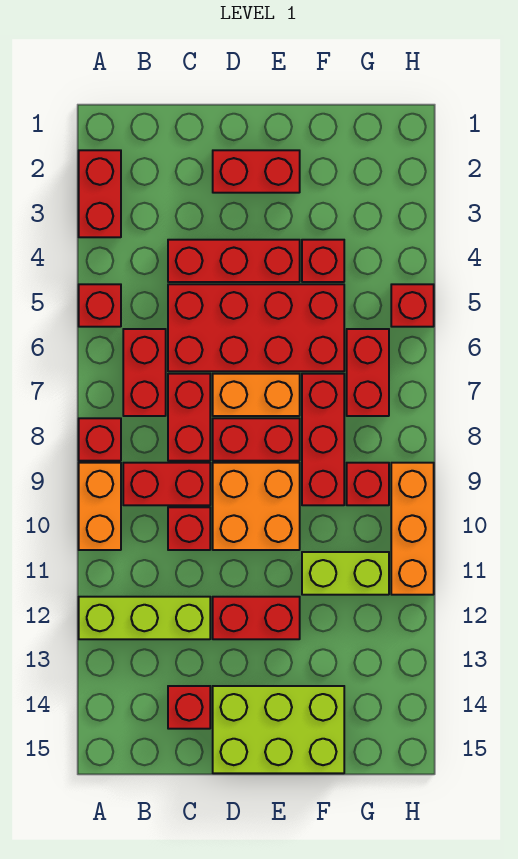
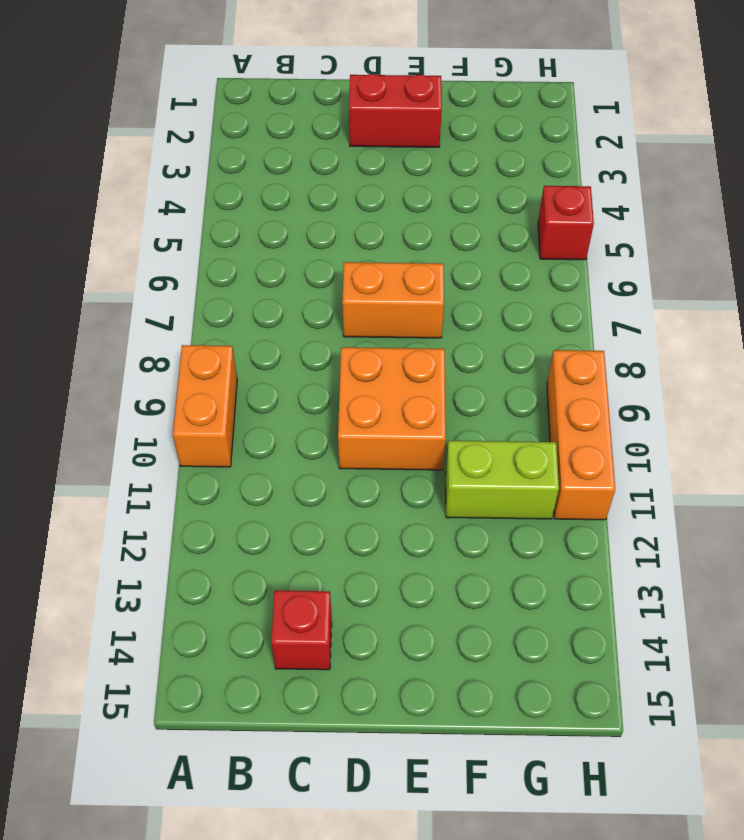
none -> red brick A2:A3 level 1
none -> red brick A5 level 1
none -> red brick A8 level 1

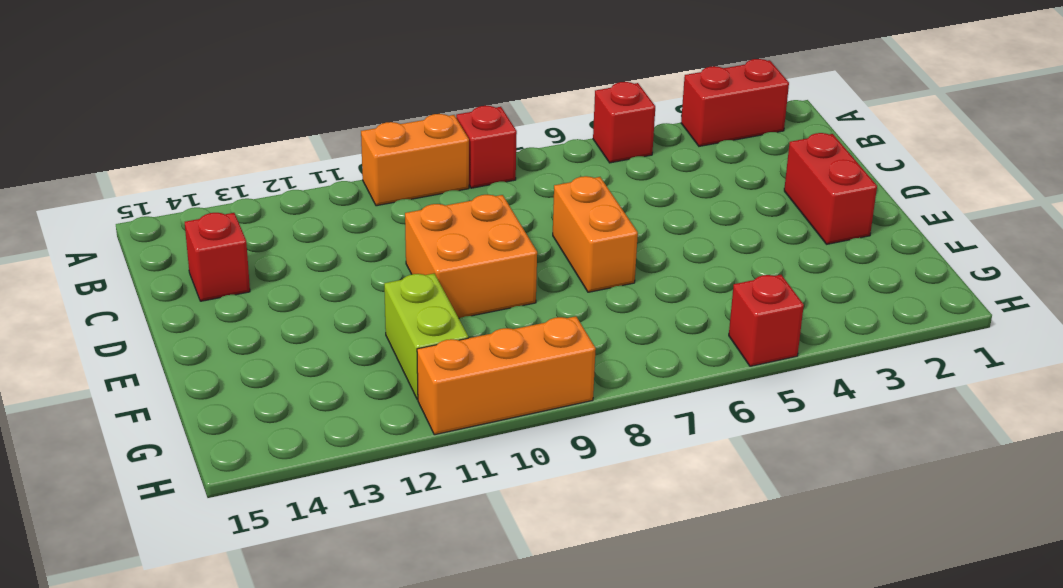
none -> lime brick A12:C12 level 1
none -> red brick B6:B7 level 1
none -> red brick B9:C9 level 1

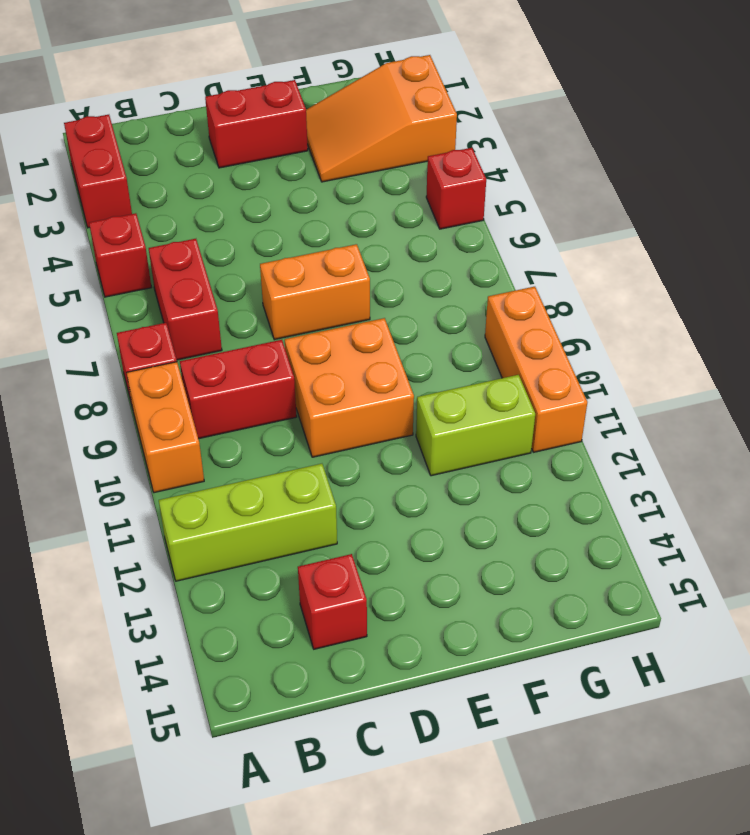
orange slope F2:H3 level 1 top H -> none
none -> red brick C4:E4 level 1
none -> red brick C5:F6 level 1
none -> red brick C7:C8 level 1

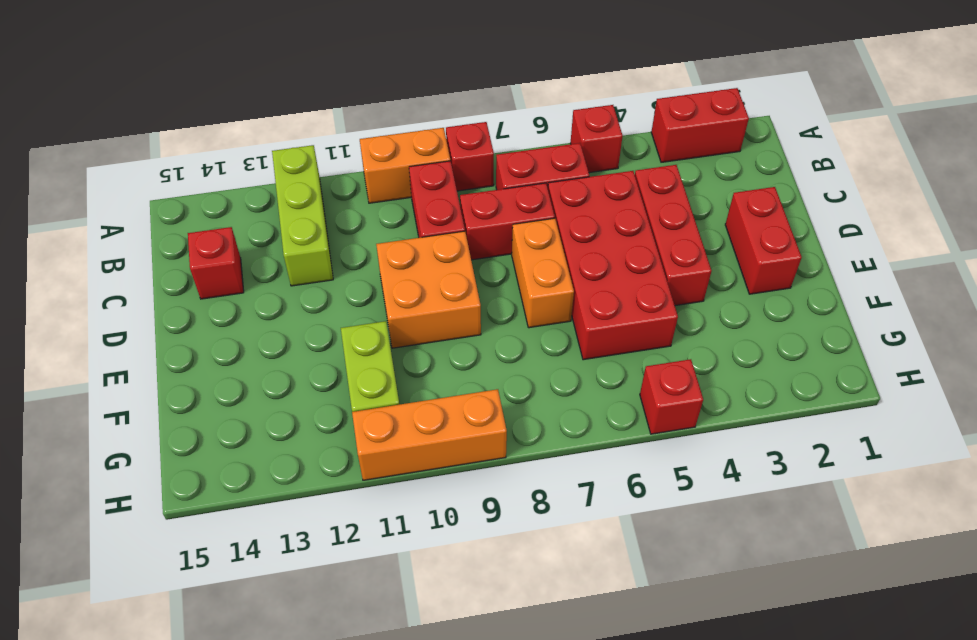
none -> red brick C10 level 1
none -> red brick D8:E8 level 1
none -> red brick D12:E12 level 1

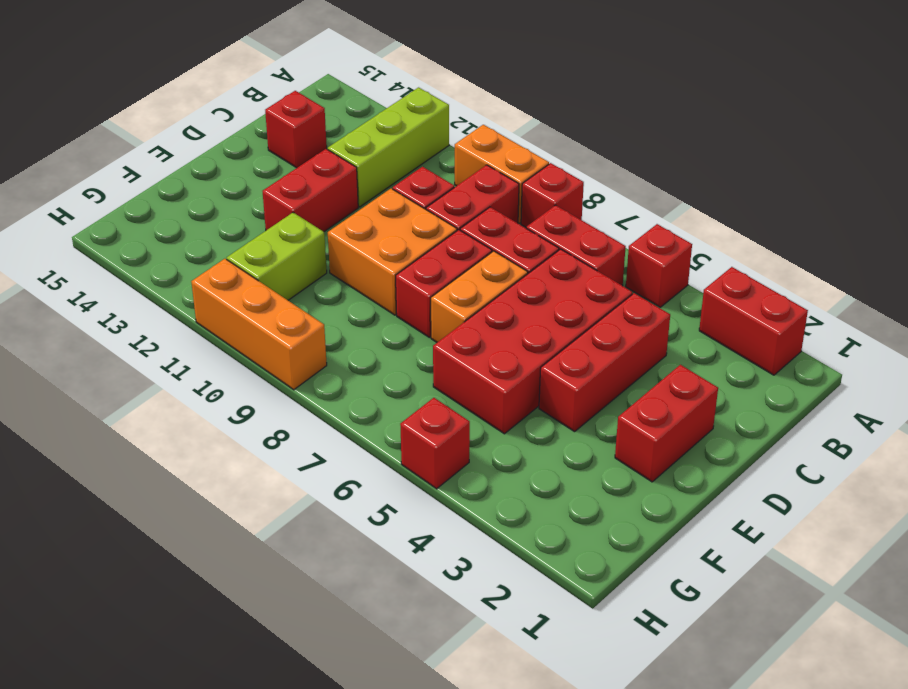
none -> lime brick D14:F15 level 1
none -> red brick F4 level 1
none -> red brick F7:F9 level 1

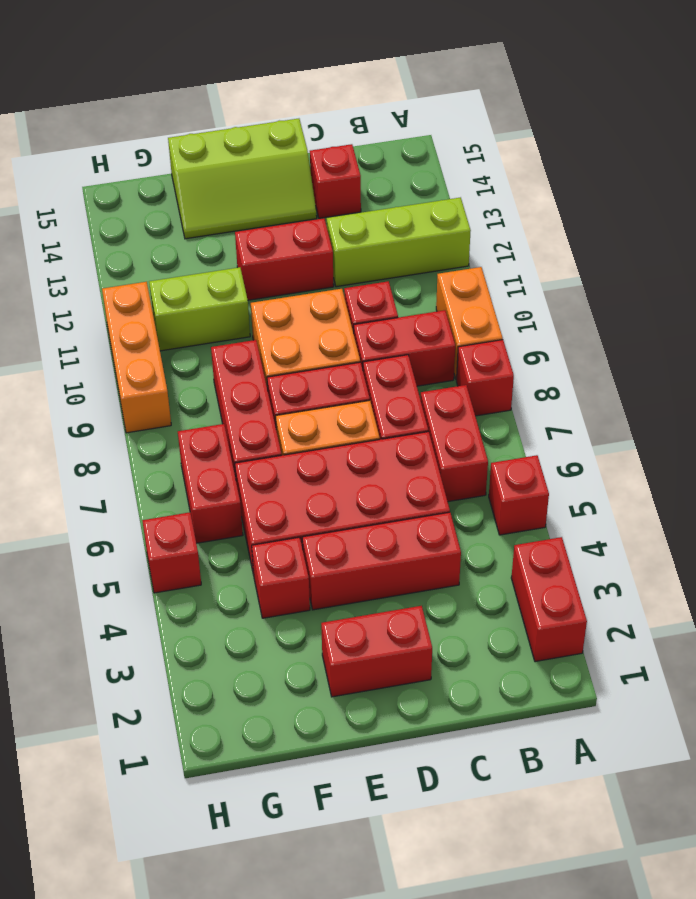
lime slope D14:F15 level 1 top 15 -> lime brick D14:F15 level 1
none -> red brick G9 level 1

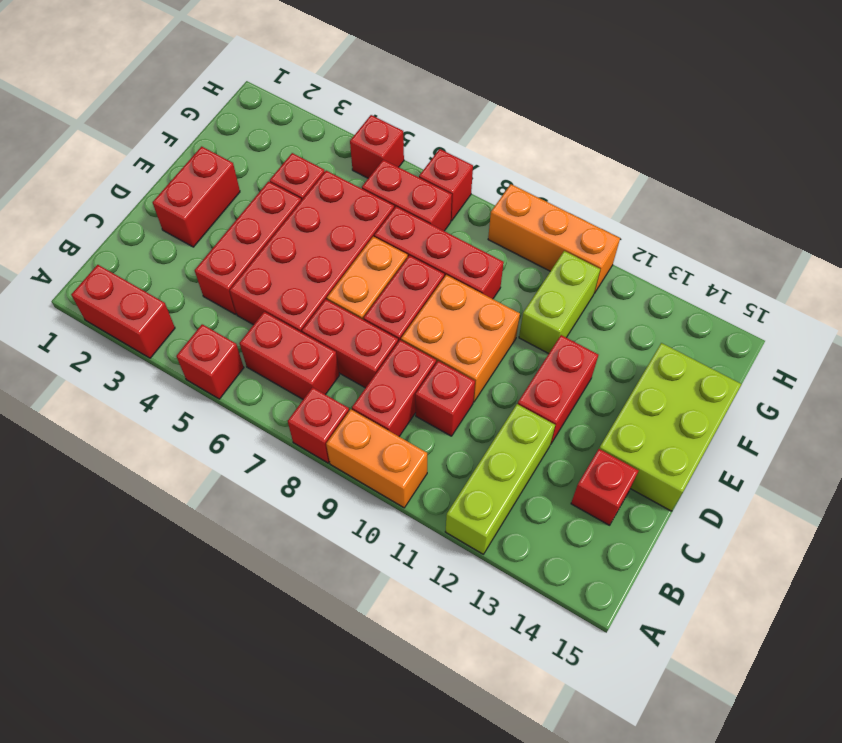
red brick H7 level 1 -> red brick G9 level 1

